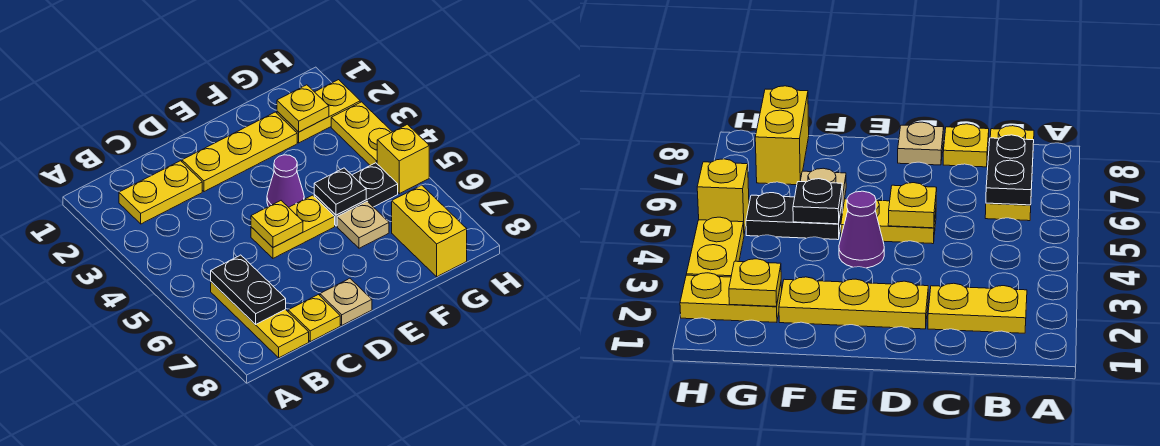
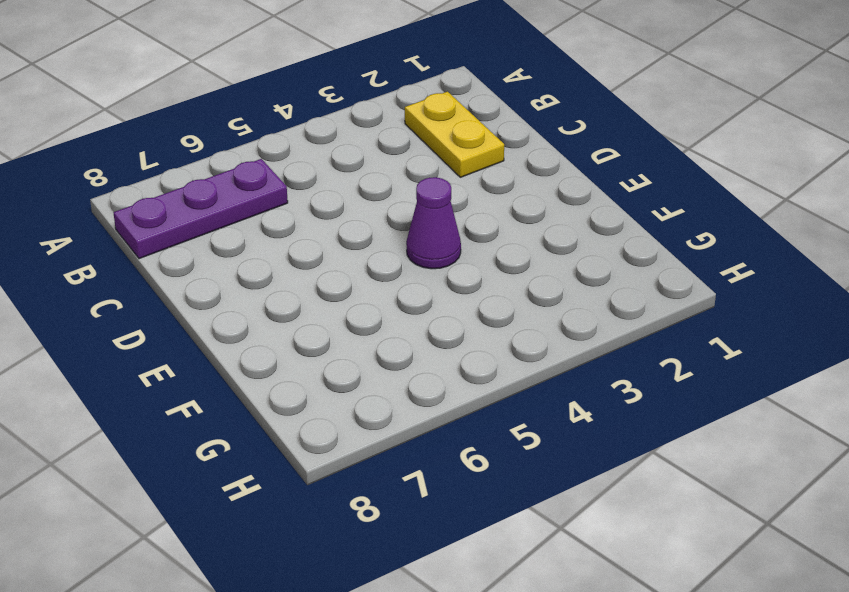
purple plate B6:B8 level 1 -> yellow plate B6:B8 level 1
none -> yellow plate C8 level 1
none -> yellow plate D2:F2 level 1
none -> yellow plate D5:E5 level 1

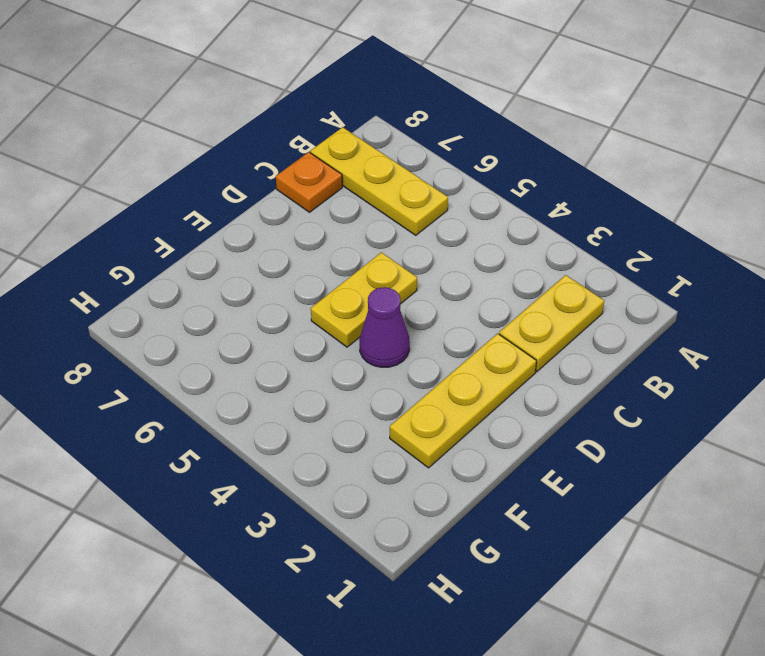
orange plate C8 level 1 -> yellow plate C8 level 1
none -> tan plate D8 level 1
none -> black plate F5:G5 level 1
none -> tan plate F6 level 1

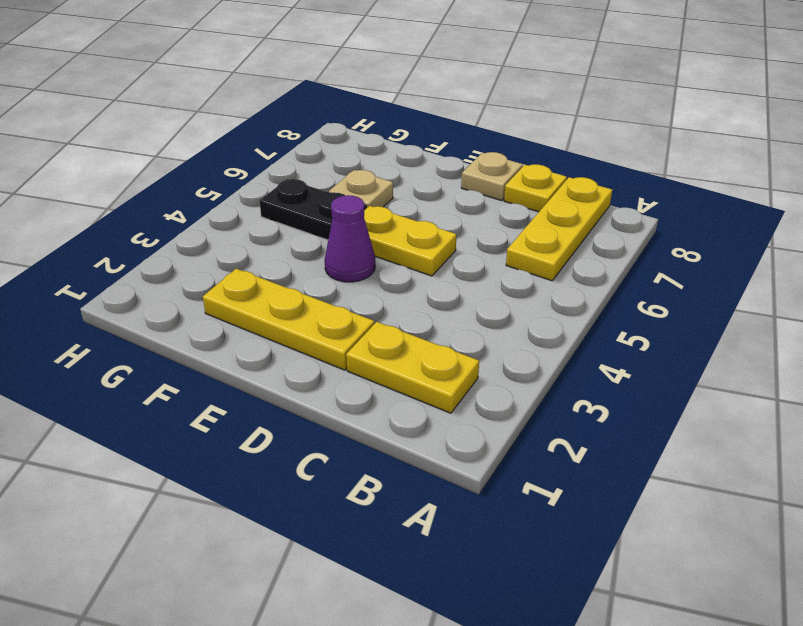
none -> yellow plate G2:H2 level 1
none -> yellow brick G7:G8 level 1
none -> yellow plate H3:H4 level 1

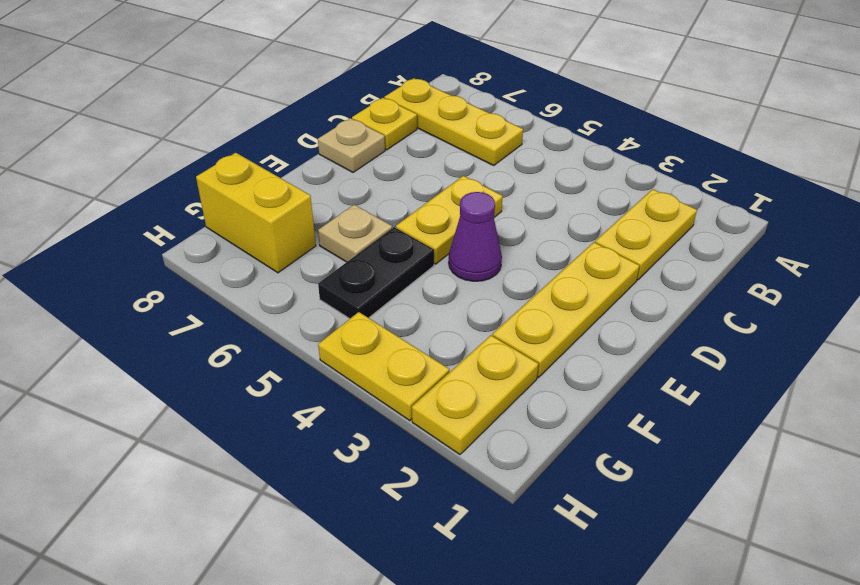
none -> yellow brick H5 level 1
none -> black plate B6:B7 level 2
none -> yellow plate D5 level 2

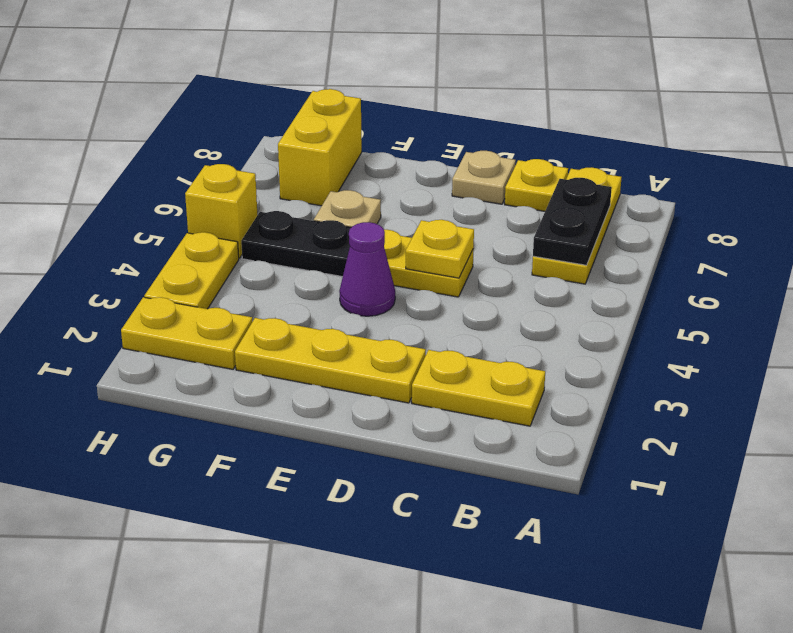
none -> black plate F5 level 2
none -> yellow plate G2 level 2

